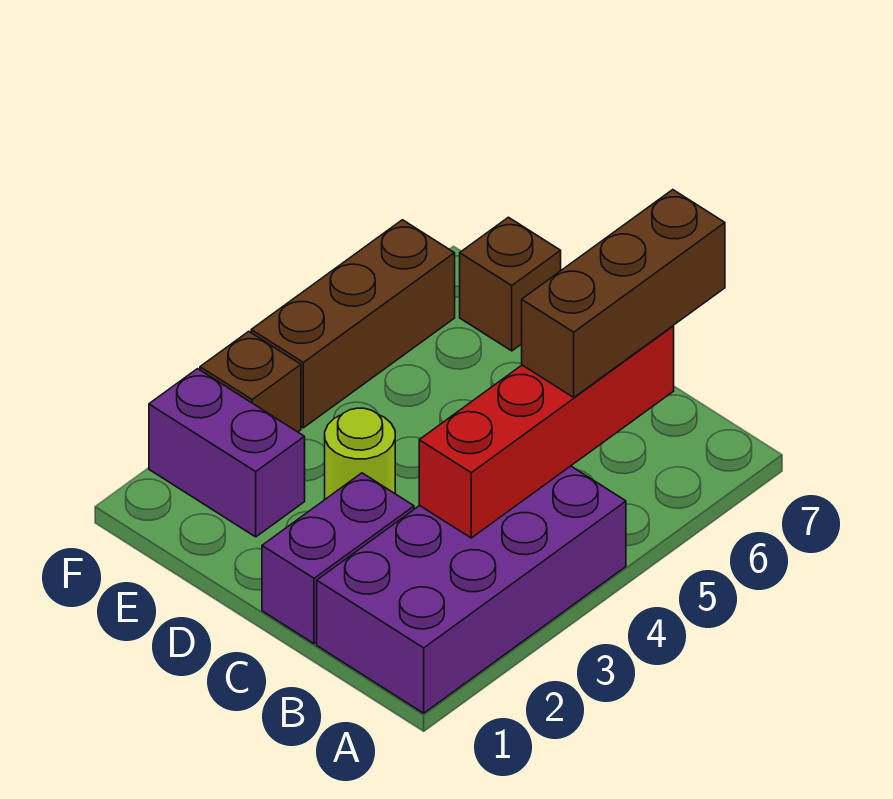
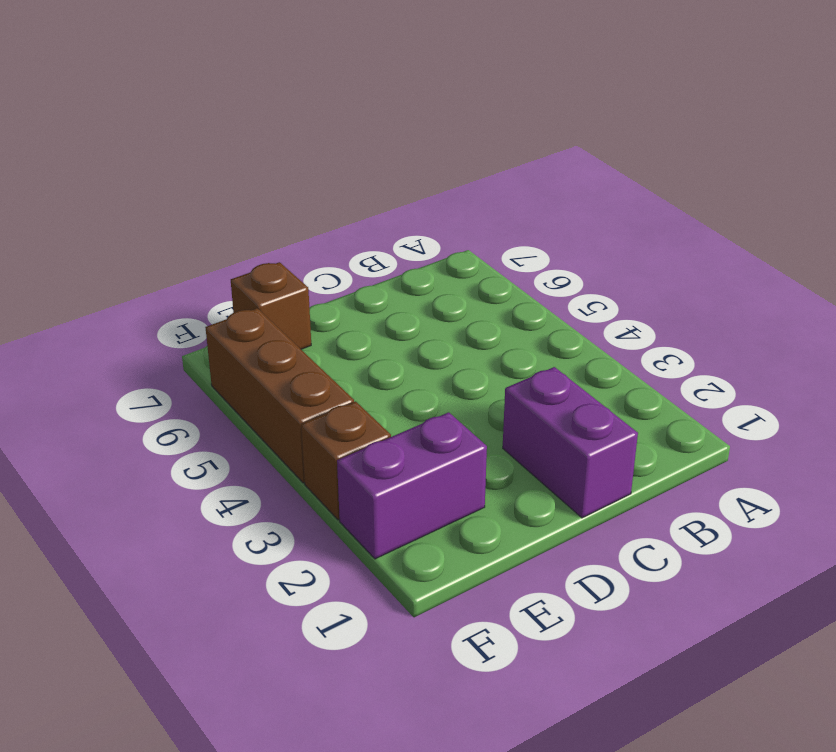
none -> purple brick A1:B4 level 1
none -> lime round brick D3 level 1

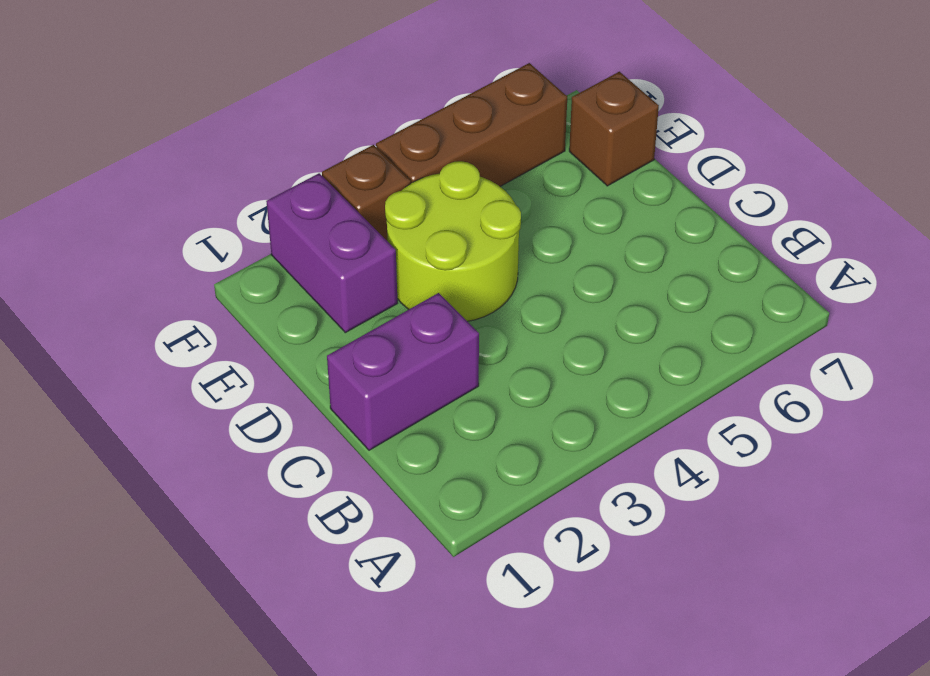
lime round brick D3:E4 level 1 -> lime round brick D3 level 1
none -> purple brick A1:B4 level 1
none -> red brick B3:B6 level 2

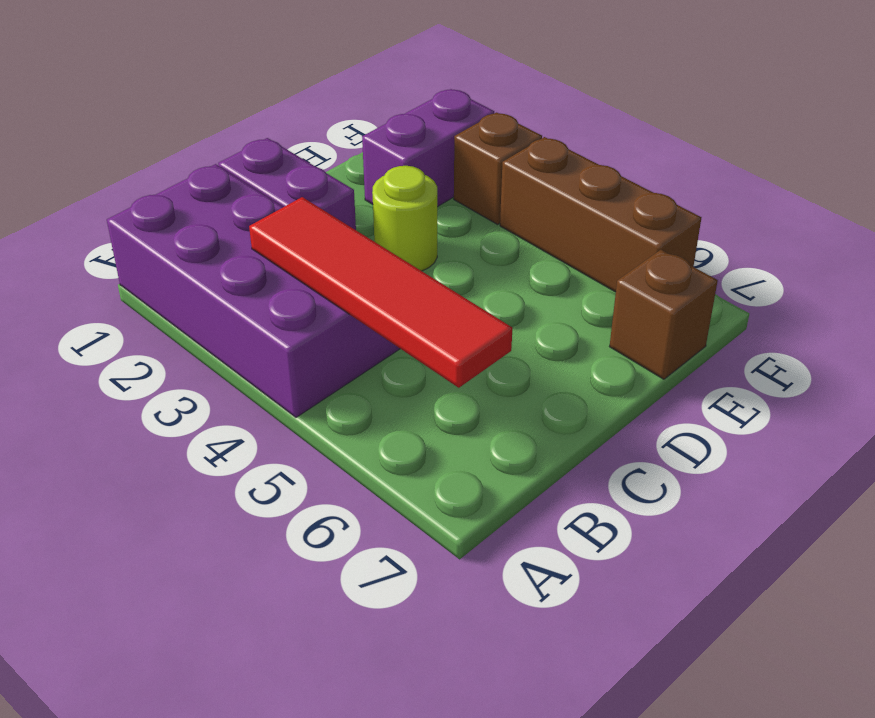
red tile B3:B6 level 2 -> red brick B3:B6 level 2
none -> brown brick B5:B7 level 3

